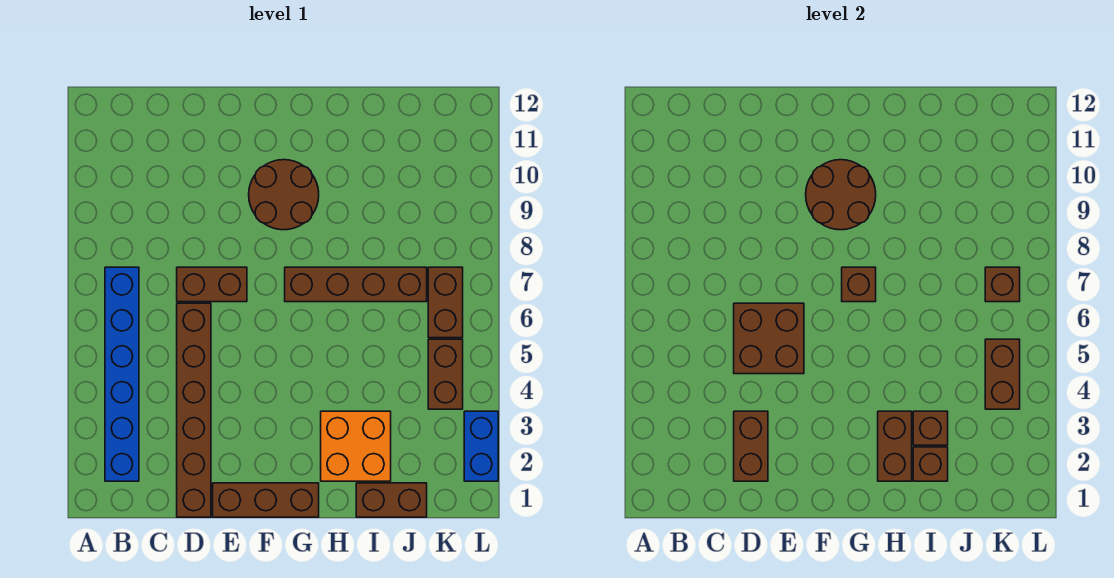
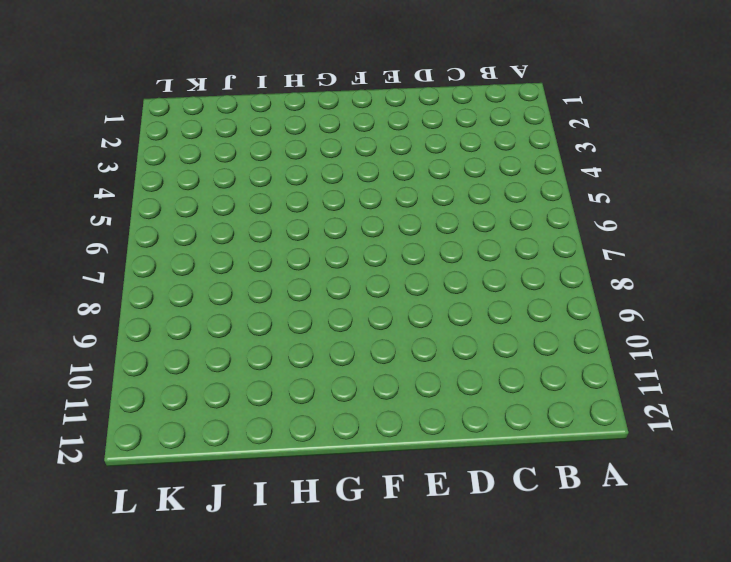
none -> blue brick B2:B7 level 1
none -> brown brick D1:D6 level 1
none -> brown brick D7:E7 level 1

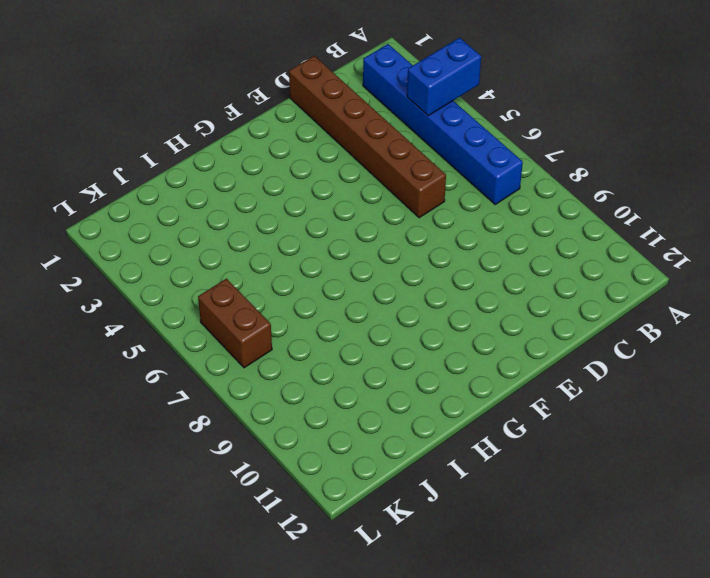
blue brick A4:B4 level 2 -> blue brick L2:L3 level 1
none -> brown brick D7:E7 level 1
none -> brown brick E1:G1 level 1
none -> brown round brick F9:G10 level 1

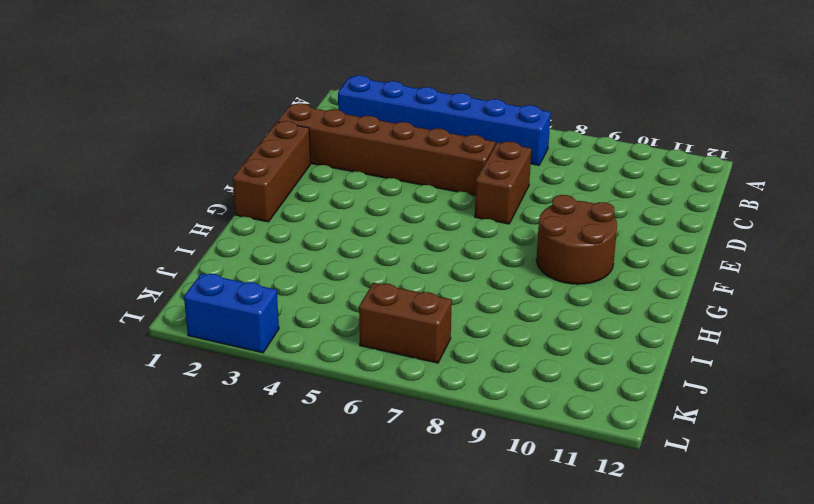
none -> brown brick G7:J7 level 1
none -> orange brick H2:I3 level 1
none -> brown brick I1:J1 level 1

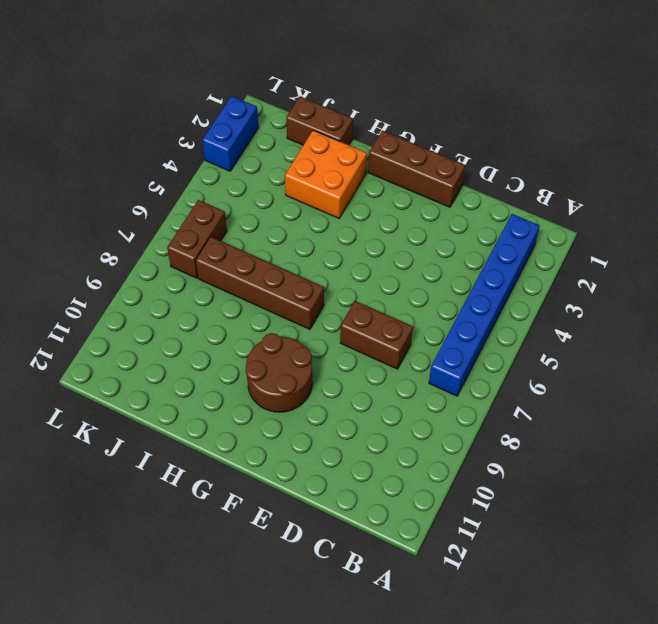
none -> brown brick D1:D6 level 1
none -> brown brick K4:K5 level 1
none -> brown brick D2:D3 level 2

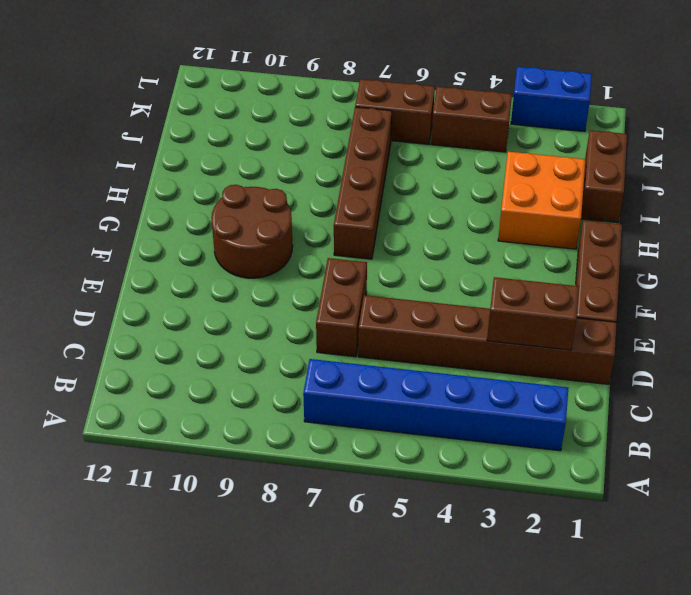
none -> brown brick D5:E6 level 2
none -> brown round brick F9:G10 level 2
none -> brown brick G7 level 2

